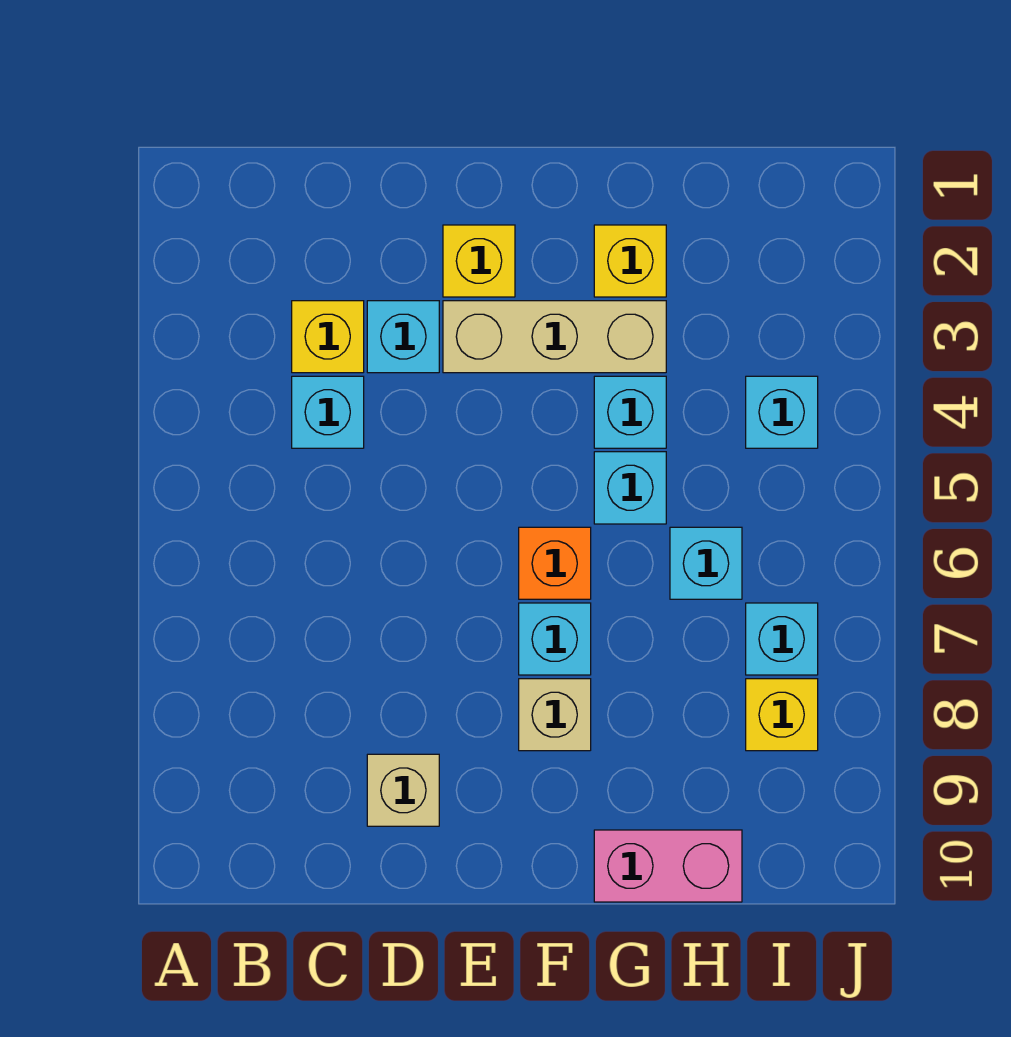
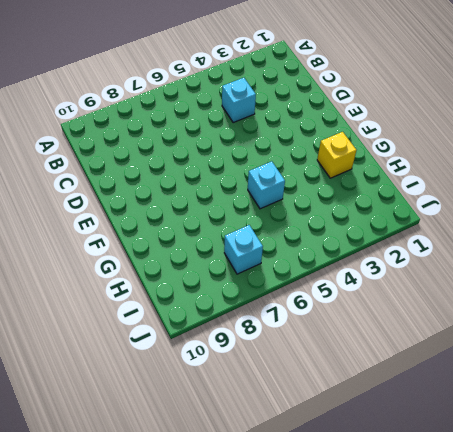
none -> yellow brick C3 level 1
none -> cyan brick D3 level 1
none -> tan brick D9 level 1

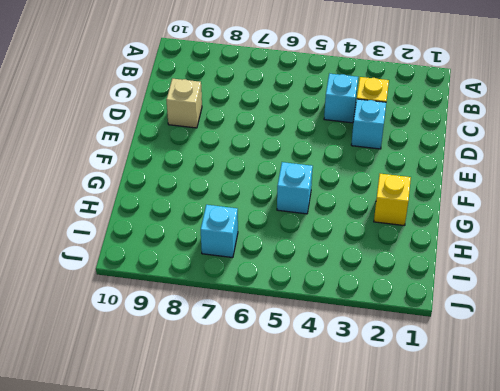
none -> yellow brick E2 level 1
none -> tan brick E3:G3 level 1
none -> orange brick F6 level 1

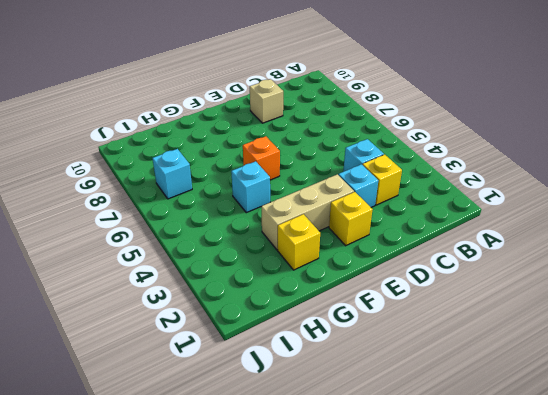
none -> cyan brick F7 level 1
none -> tan brick F8 level 1
none -> cyan brick G4 level 1

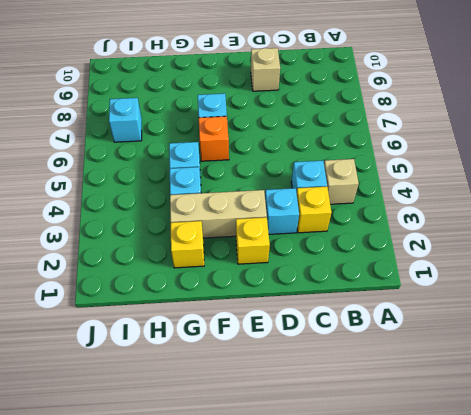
tan brick B4 level 1 -> tan brick F8 level 1
none -> pink brick G10:H10 level 1
none -> cyan brick H6 level 1
none -> cyan brick I4 level 1

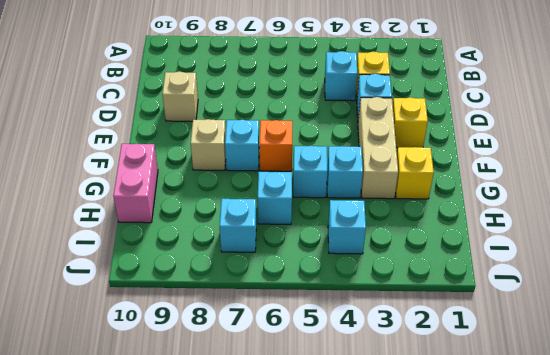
none -> yellow brick I8 level 1

